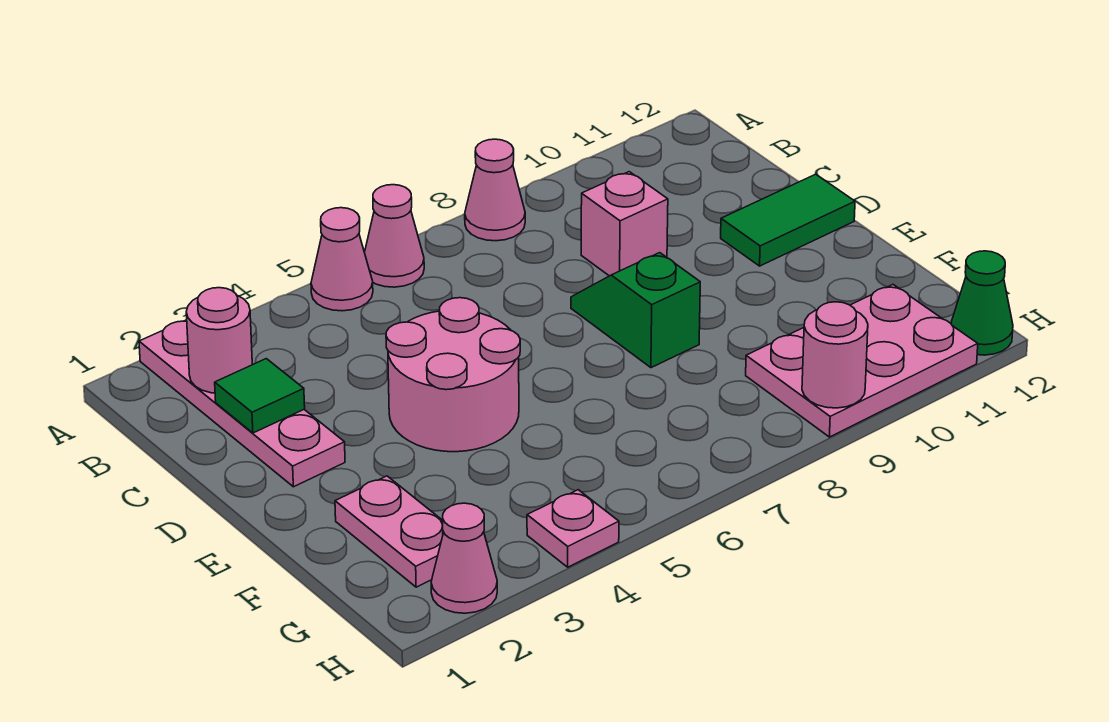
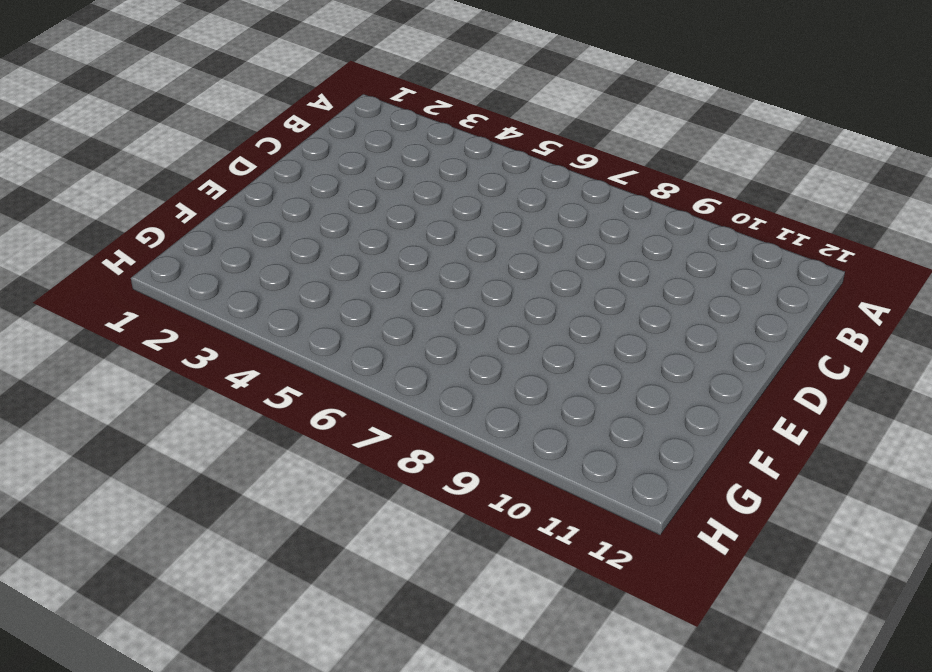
none -> pink plate A2:D2 level 1
none -> pink cone A5 level 1
none -> pink cone A6 level 1

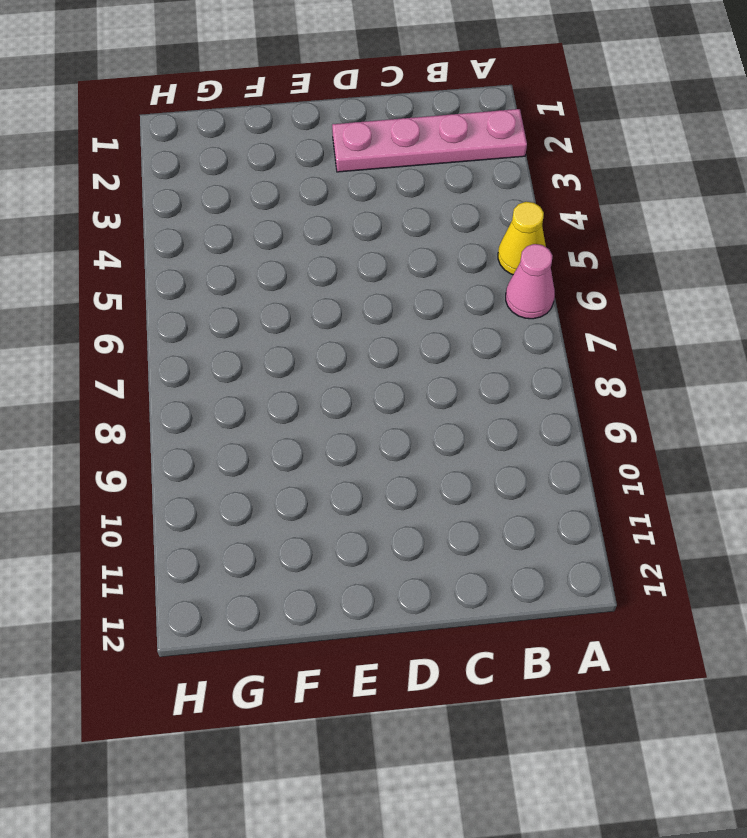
yellow cone A5 level 1 -> pink cone A5 level 1
none -> pink cone A8 level 1
none -> pink brick C9 level 1
none -> pink round brick D4:E5 level 1

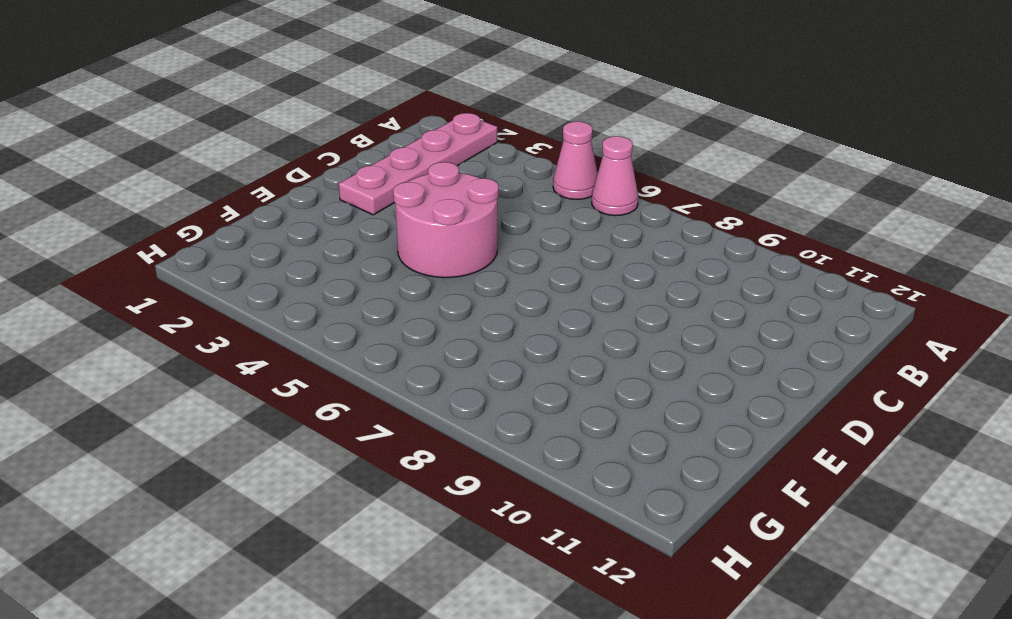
none -> pink cone A8 level 1
none -> pink brick C9 level 1
none -> green slope D8:E8 level 1 top E

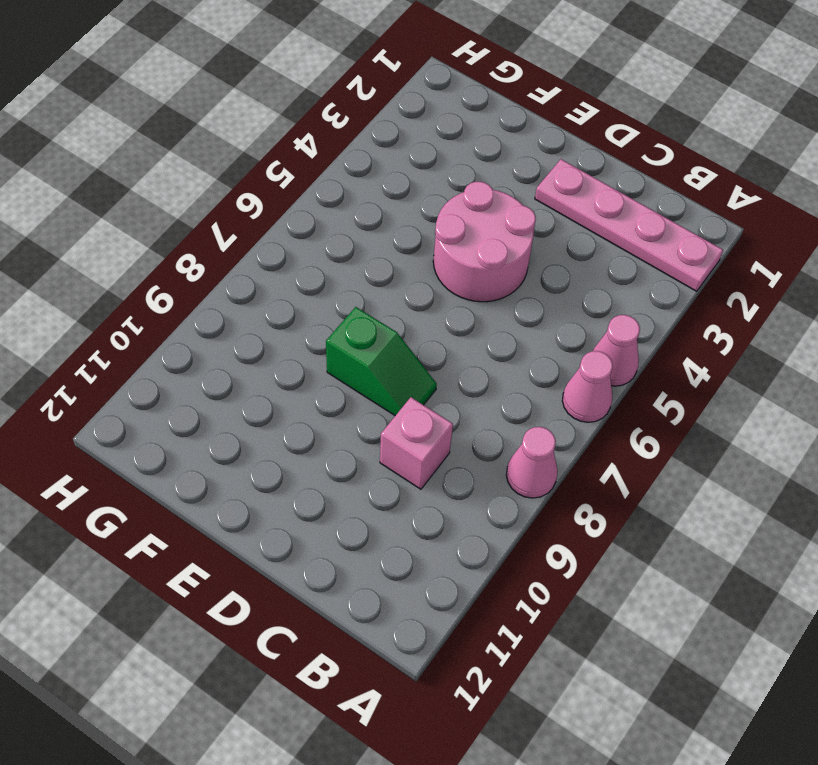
none -> green tile D11:D12 level 1
none -> pink plate F2:G2 level 1
none -> pink plate G9:H11 level 1

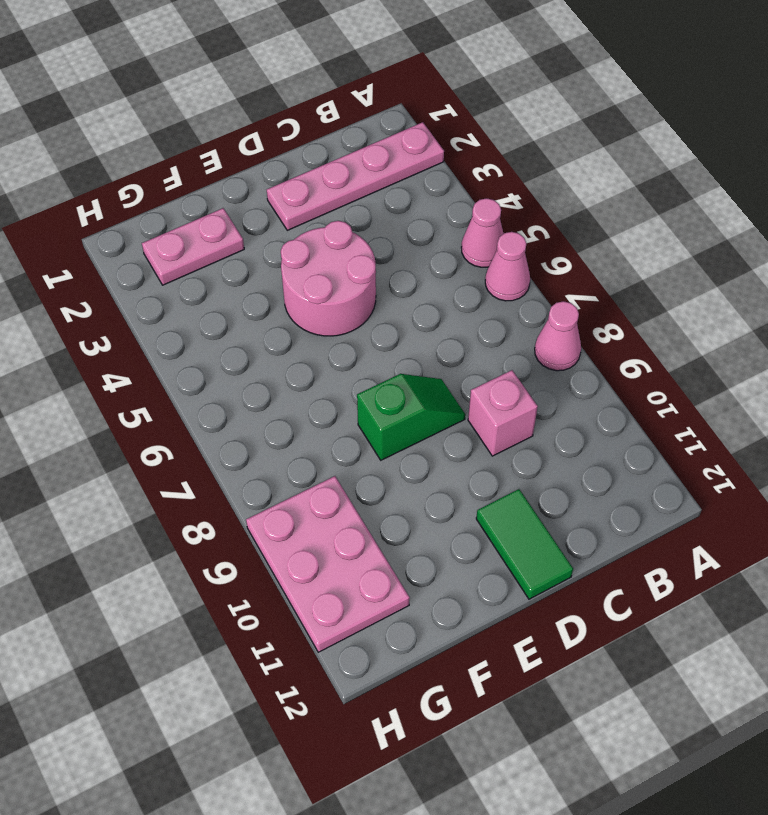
none -> pink cone H2 level 1
none -> pink plate H4 level 1
none -> green cone H12 level 1

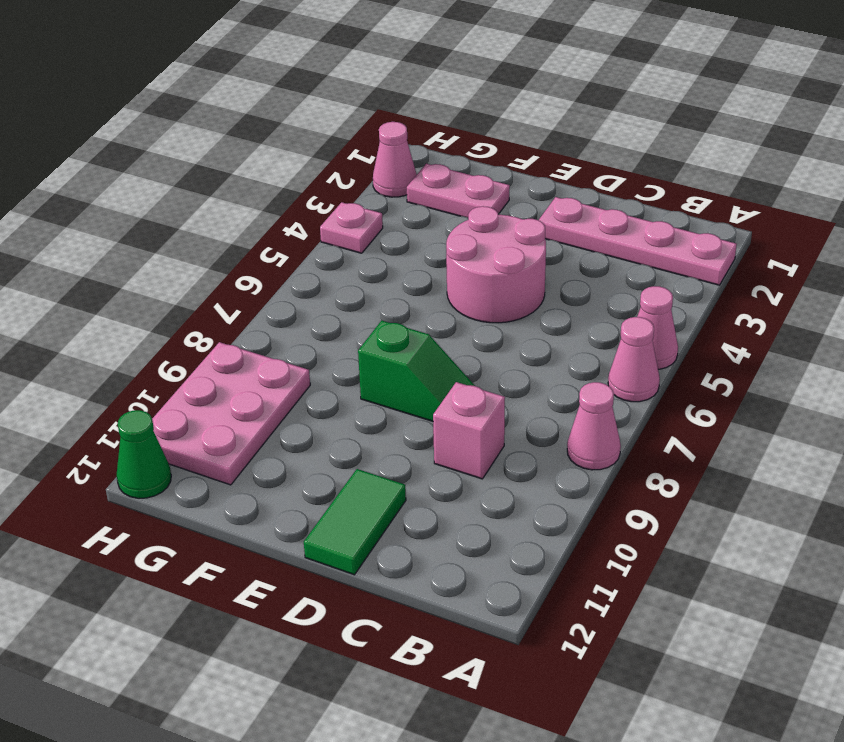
none -> pink round brick B2 level 2
none -> green tile C2 level 2
none -> pink round brick H9 level 2

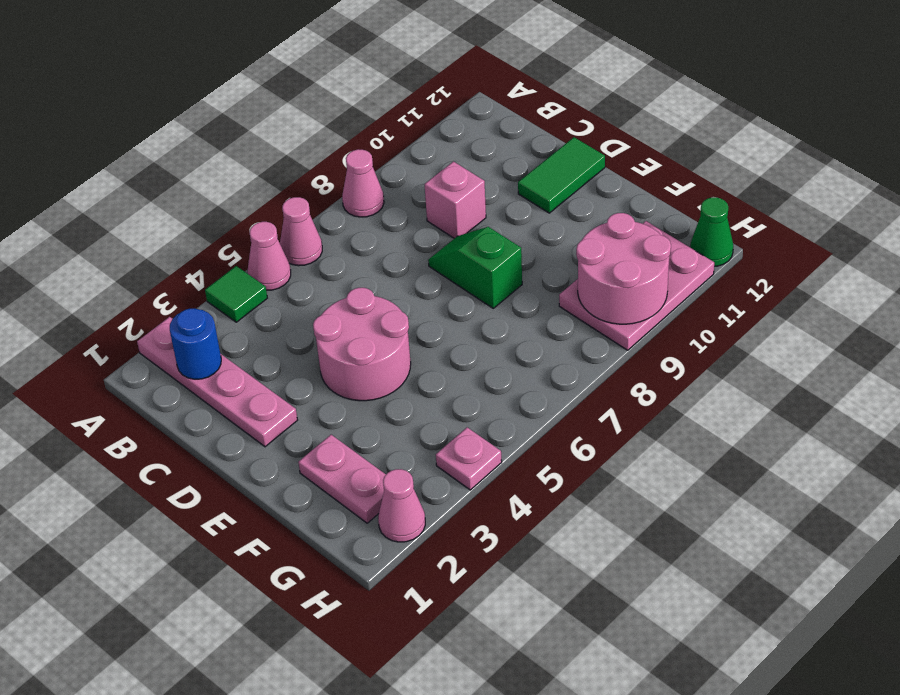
green tile A4 level 1 -> green tile C2 level 2
blue round brick B2 level 2 -> pink round brick B2 level 2
pink round brick G9:H10 level 2 -> pink round brick H9 level 2

